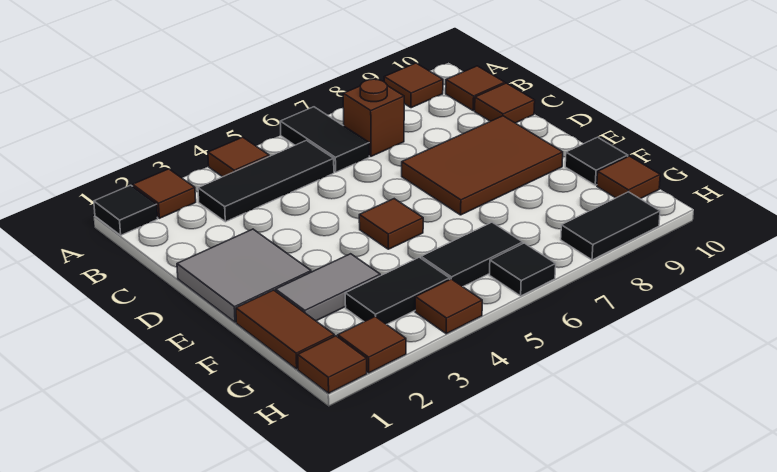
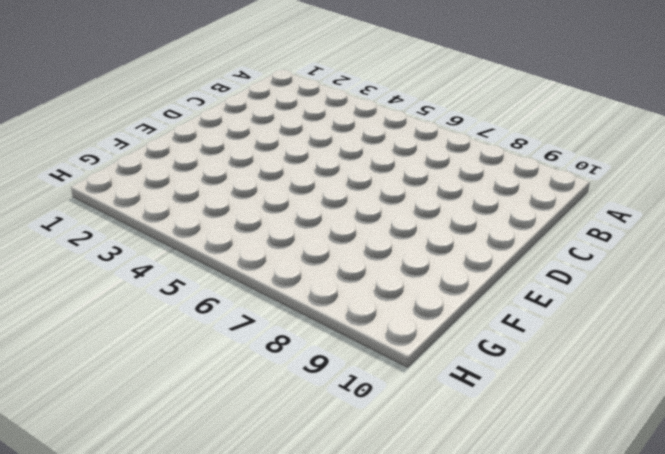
none -> black tile A1 level 1
none -> brown tile A2 level 1
none -> brown tile A4 level 1

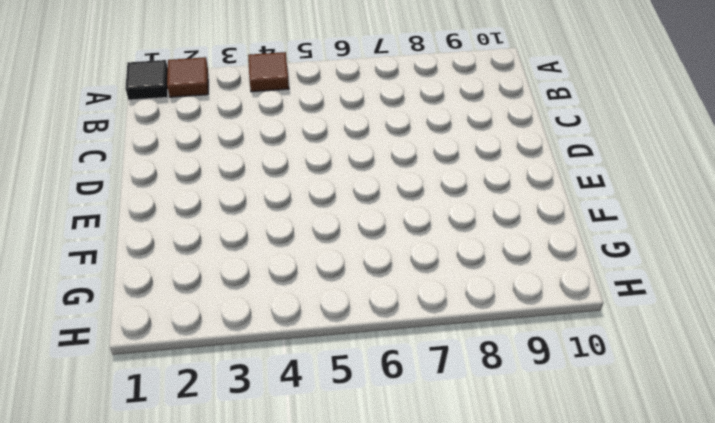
none -> black tile A6:B6 level 1
none -> brown tile A9 level 1
none -> black tile B3:B5 level 1

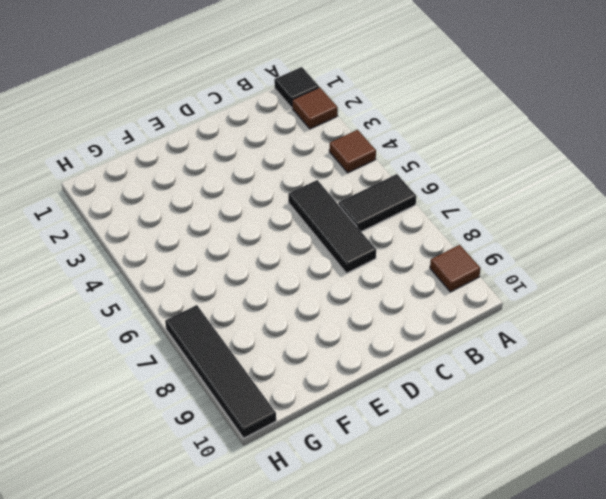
black tile C5:C7 level 1 -> black tile B3:B5 level 1
black tile H7:H10 level 1 -> black tile H8:H9 level 1
none -> brown brick B7 level 1
none -> brown tile B10 level 1
none -> brown tile C10 level 1

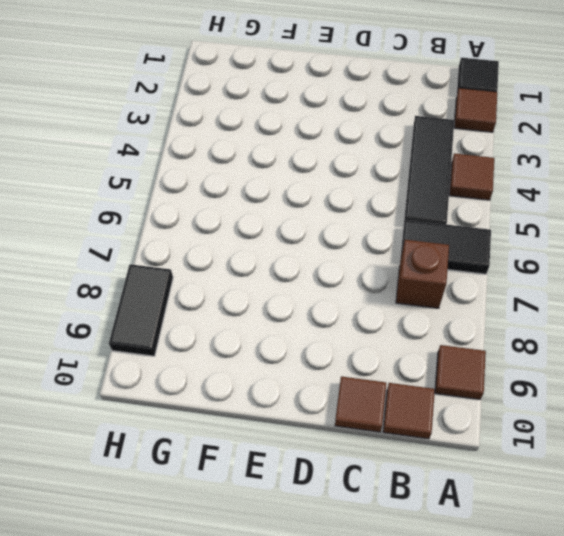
none -> grey tile D1:E2 level 1
none -> brown tile D7:E9 level 1
none -> brown tile E5 level 1

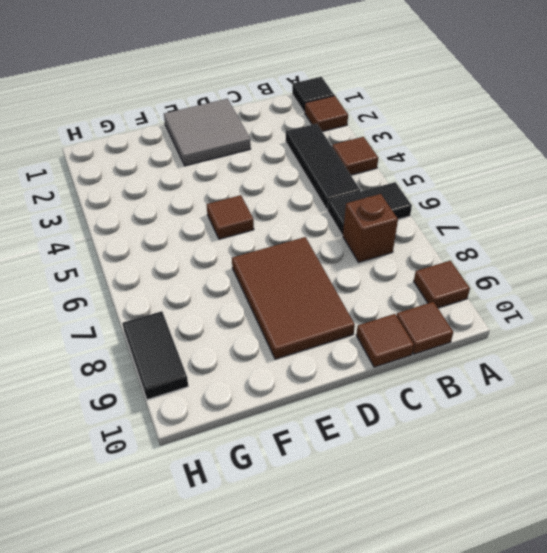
none -> brown tile F1:G1 level 1
none -> grey tile F2:F3 level 1
none -> black tile F10 level 1

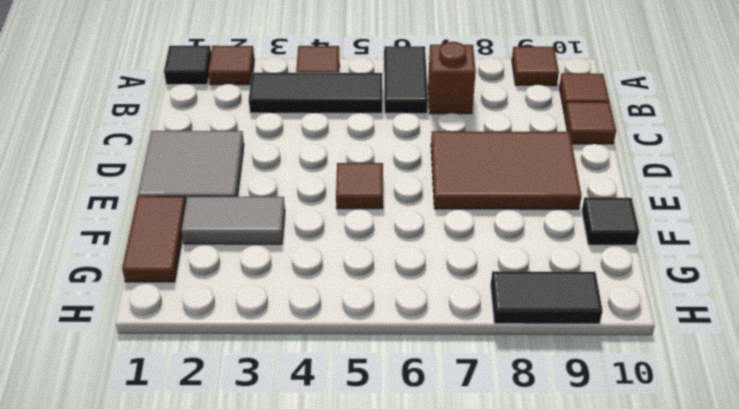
none -> black tile G3:G4 level 1
none -> black tile G5:G6 level 1
none -> brown tile G10 level 1

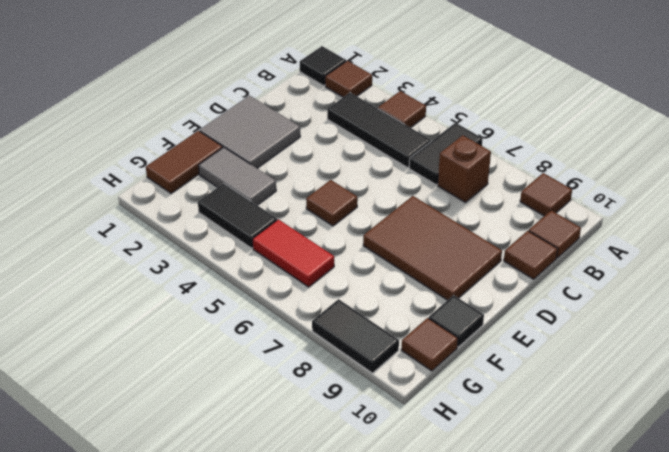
red tile G5:G6 level 1 -> black tile G5:G6 level 1
none -> brown tile H1 level 1
none -> brown tile H2 level 1
none -> brown tile H4 level 1

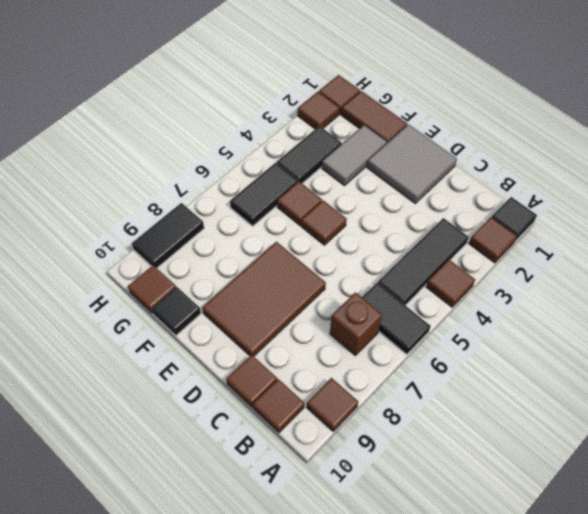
brown tile F5 level 1 -> brown tile H4 level 1
none -> black tile H6 level 1

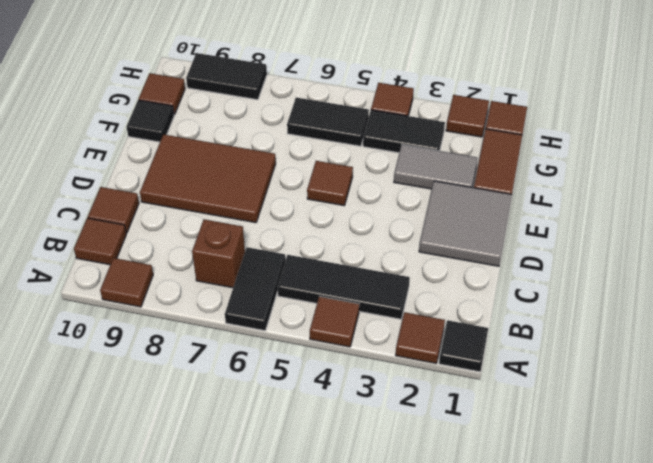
none -> black tile H6 level 1

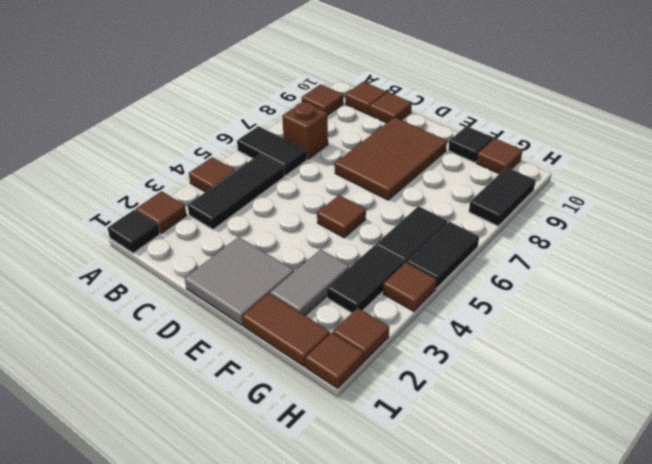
black tile H5:H6 level 1 -> black tile H6 level 1

